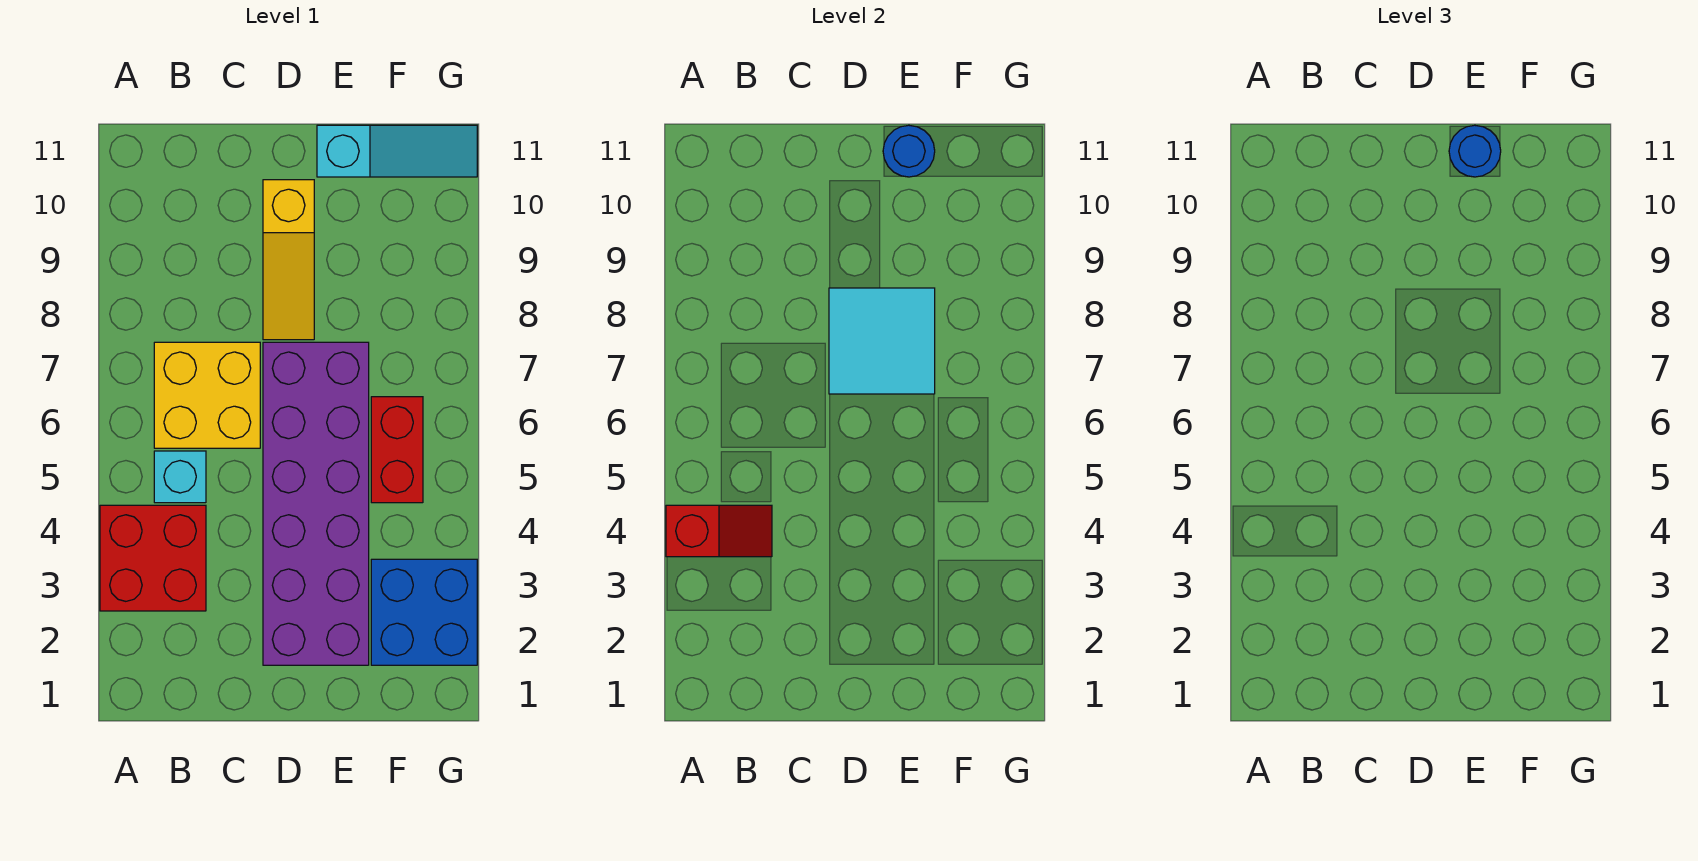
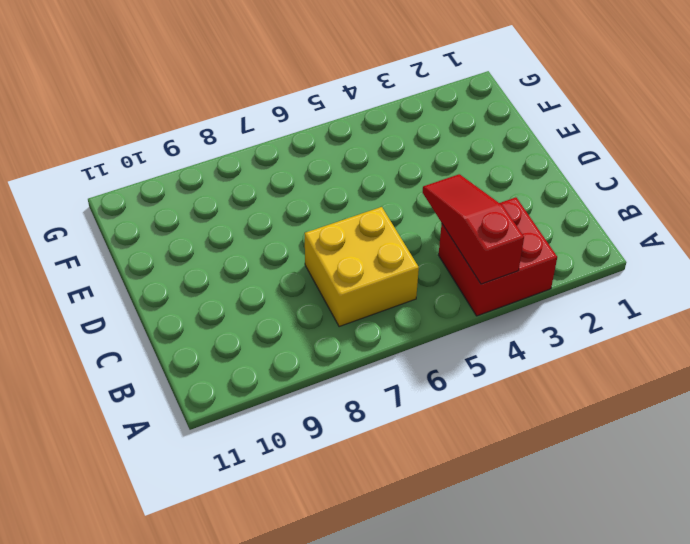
red slope A4:C4 level 2 top A -> red slope A4:B4 level 2 top A
none -> cyan brick B5 level 1
none -> purple brick D2:E7 level 1
none -> yellow slope D8:D10 level 1 top 10

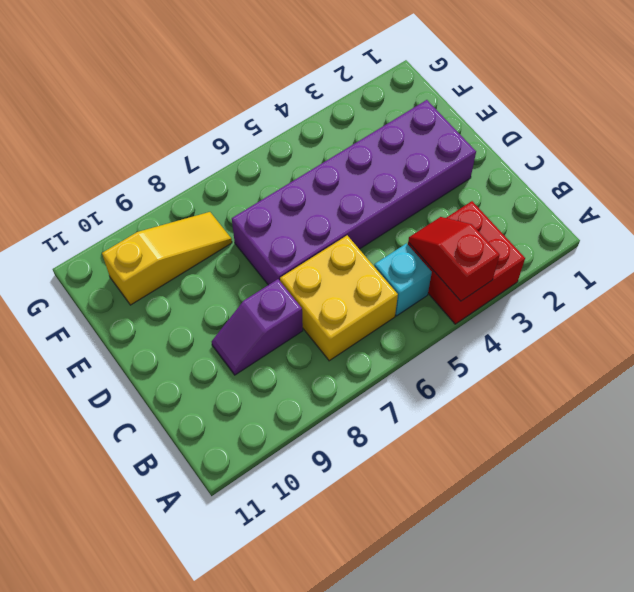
purple slope C8:C9 level 1 top 8 -> none
yellow slope F8:F10 level 1 top 10 -> yellow slope D8:D10 level 1 top 10
none -> cyan slope E11:G11 level 1 top E
none -> blue brick F2:G3 level 1
none -> red brick F5:F6 level 1

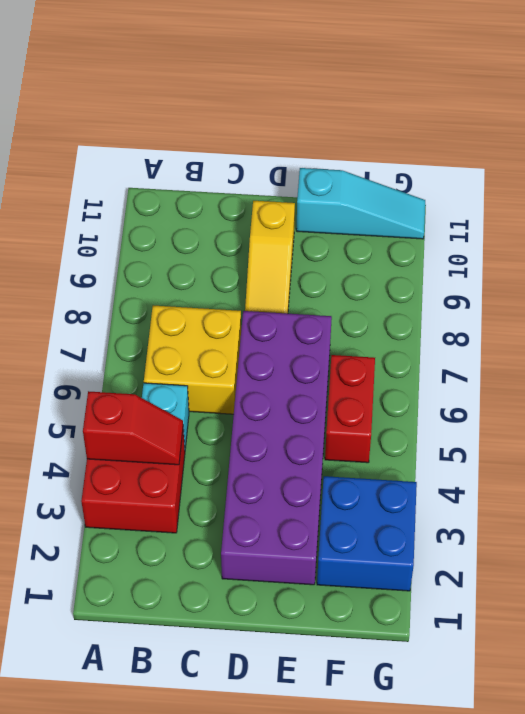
none -> cyan tile D7:E8 level 2
none -> blue round brick E11 level 2
none -> blue round brick E11 level 3

